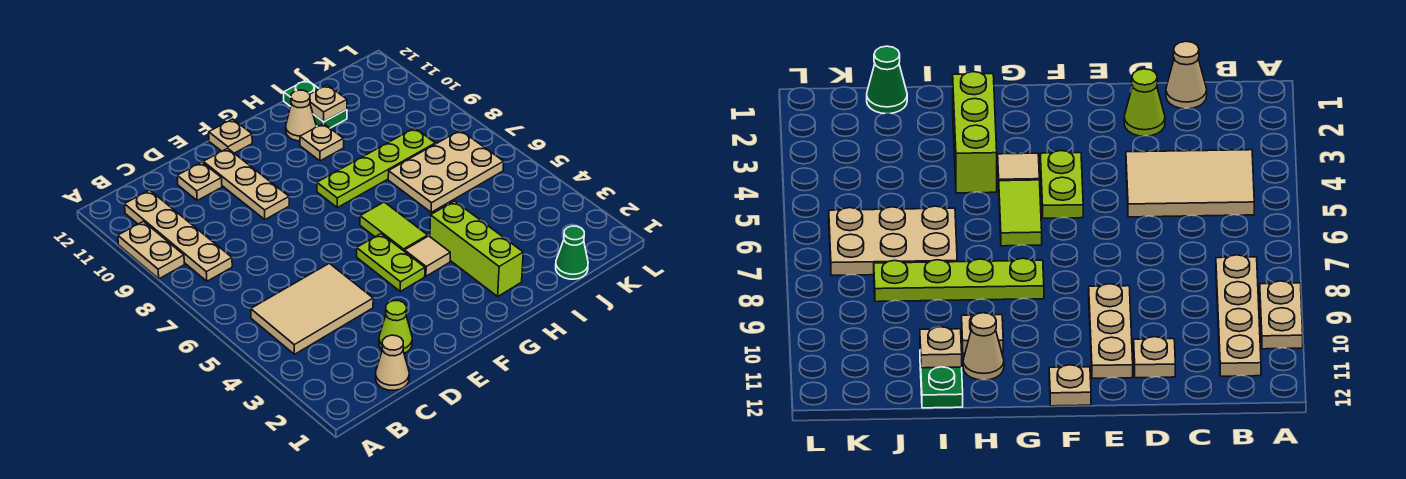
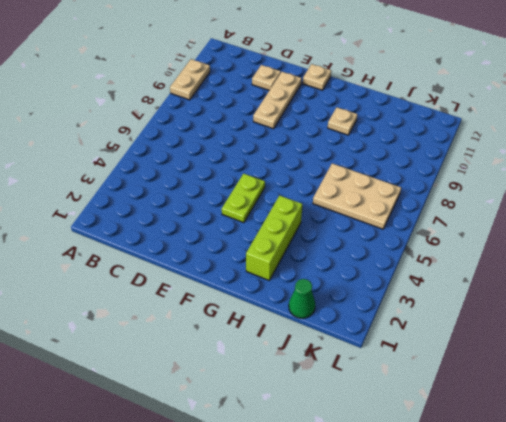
none -> tan tile B4:D5 level 1
none -> tan plate B8:B11 level 1
none -> tan cone C1 level 1

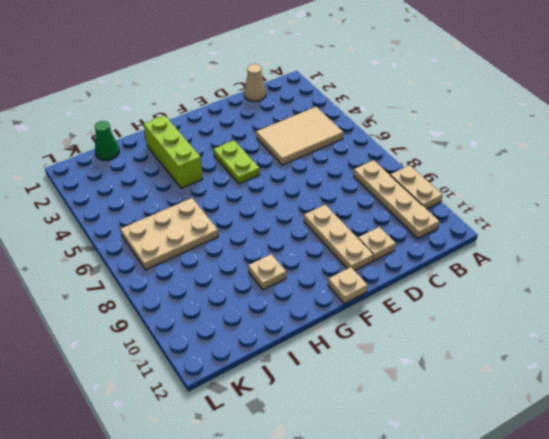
none -> lime cone D2 level 1
none -> tan tile G4 level 1
none -> lime tile G5:G6 level 1

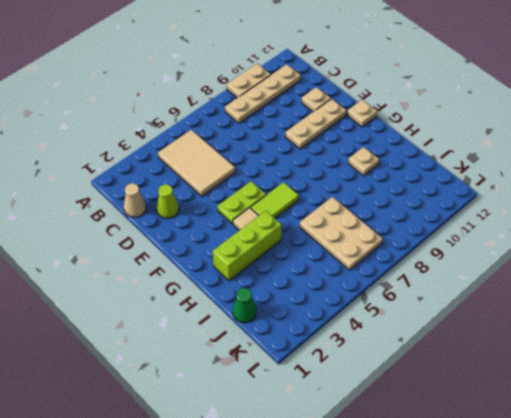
none -> lime plate G8:J8 level 1
none -> tan cone H11 level 1
none -> green plate I11:I12 level 1

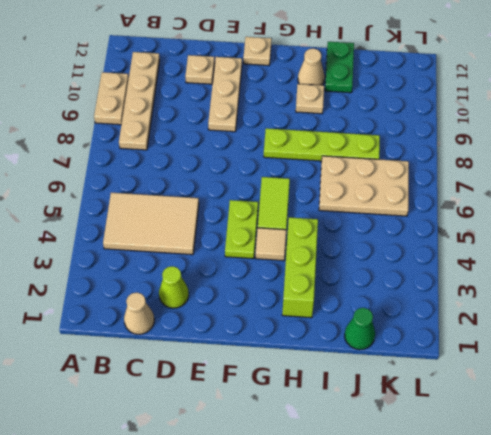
none -> tan plate I11 level 2

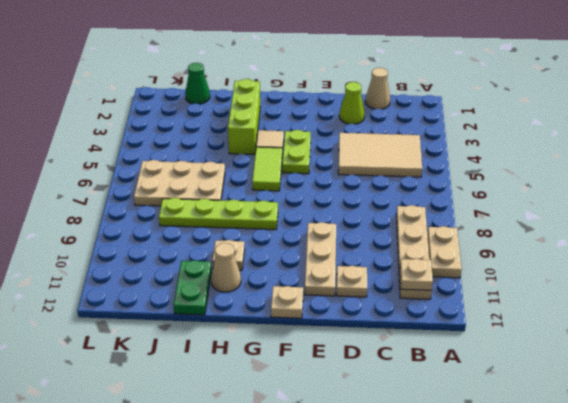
tan plate B11 level 2 -> tan plate I11 level 2

